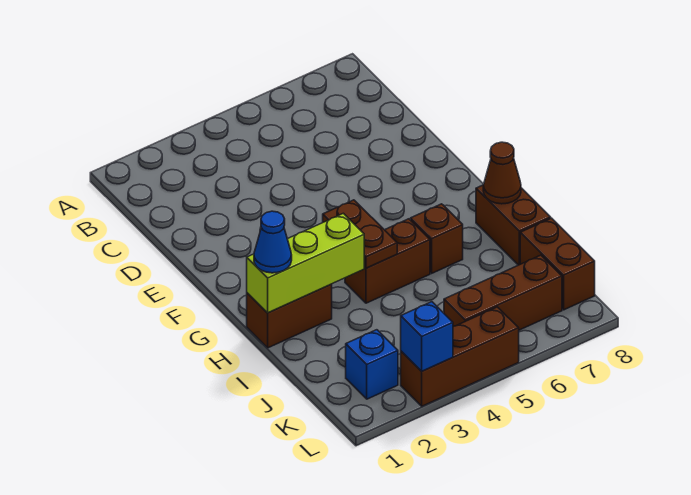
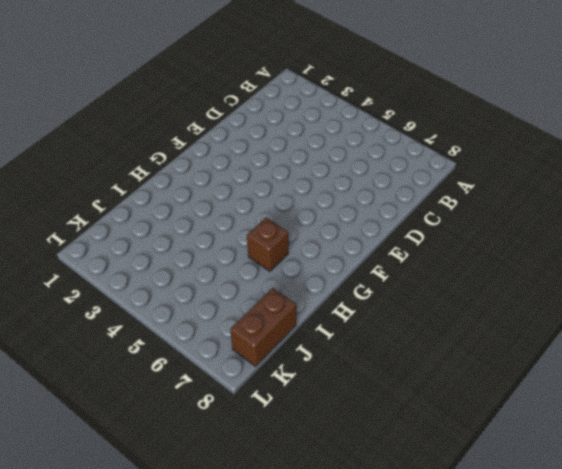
none -> brown brick H1:H2 level 1
none -> brown brick H4:H5 level 1
none -> brown brick H8:I8 level 1

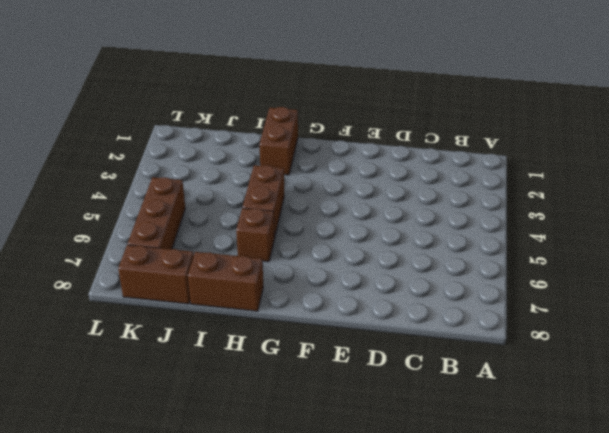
none -> blue brick K2 level 1
none -> brown brick L3:L5 level 1
none -> brown plate G4:H4 level 2

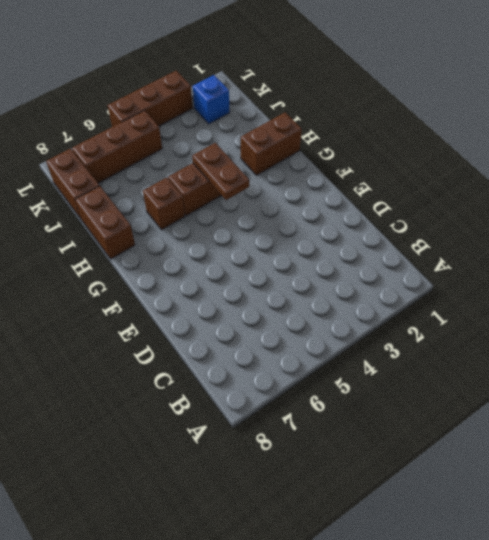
none -> lime brick H1:H3 level 2
none -> brown cone H8 level 2
none -> blue brick L3 level 2

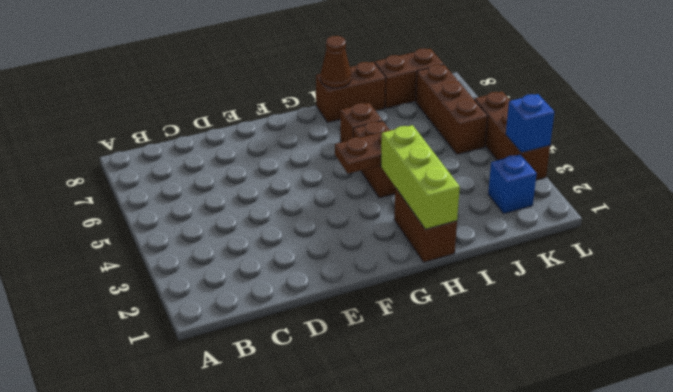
none -> blue cone H1 level 3

